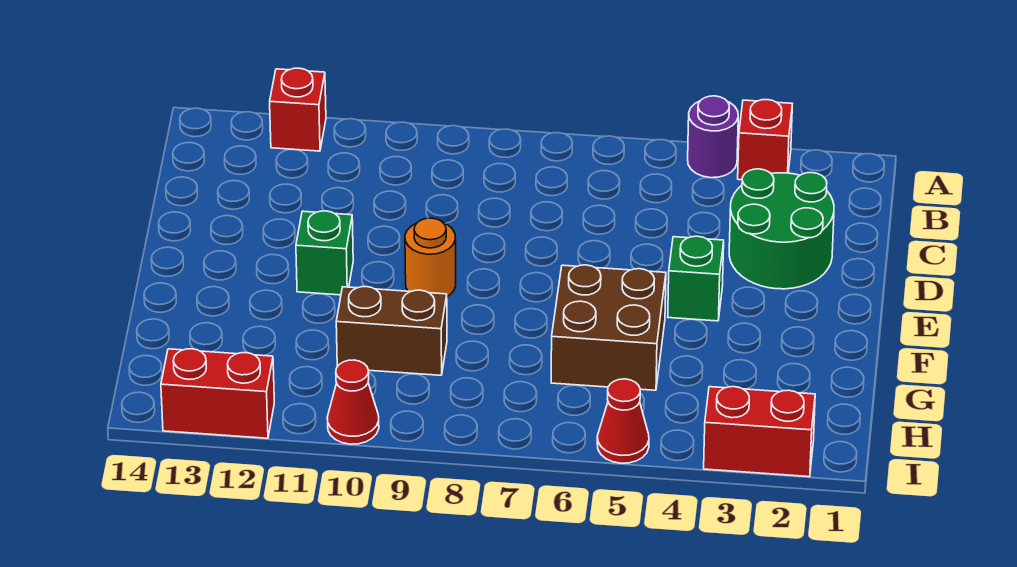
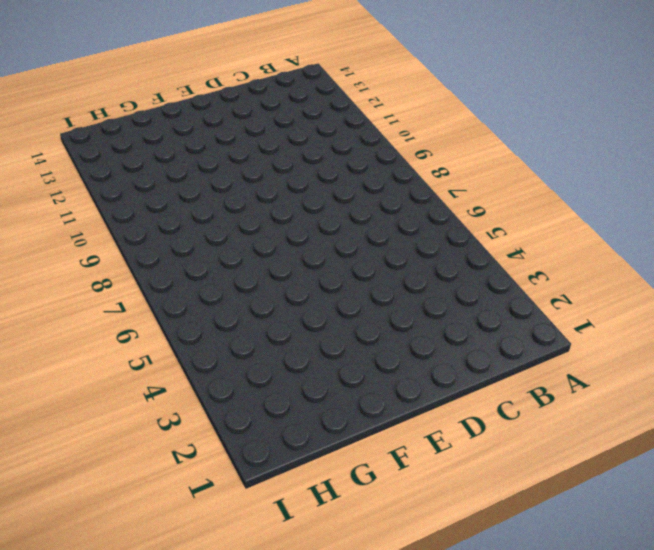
none -> red brick A3 level 1
none -> purple round brick A4 level 1
none -> red brick A12 level 1

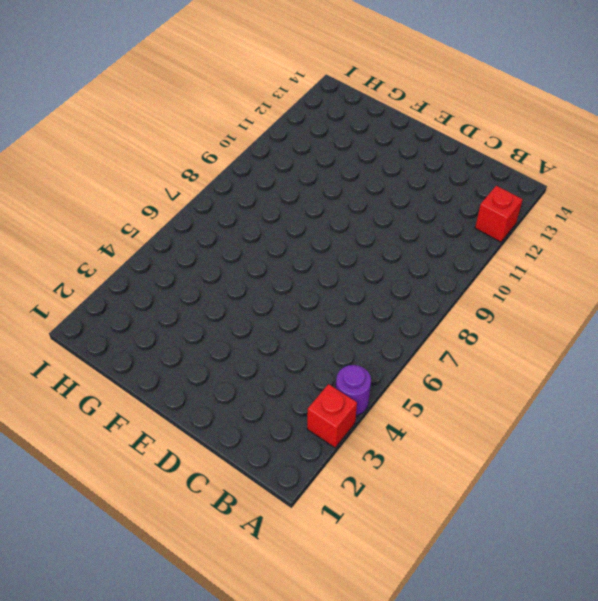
none -> green round brick C2:D3 level 1
none -> green brick E4 level 1
none -> orange round brick E9 level 1

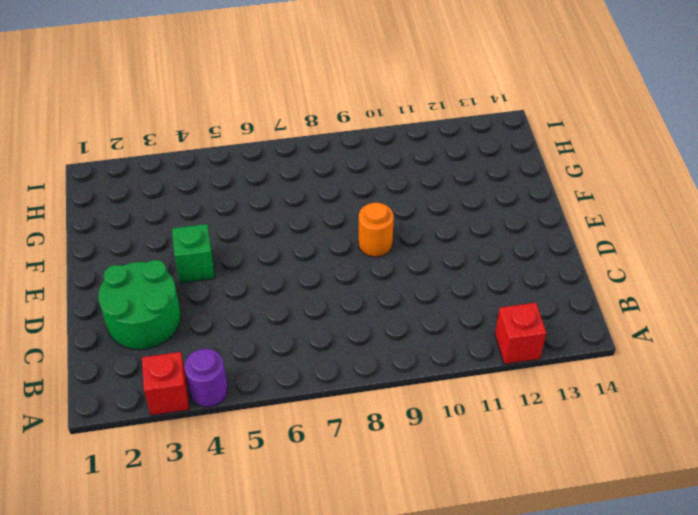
none -> green brick E11 level 1
none -> brown brick F5:G6 level 1
none -> brown brick G9:G10 level 1

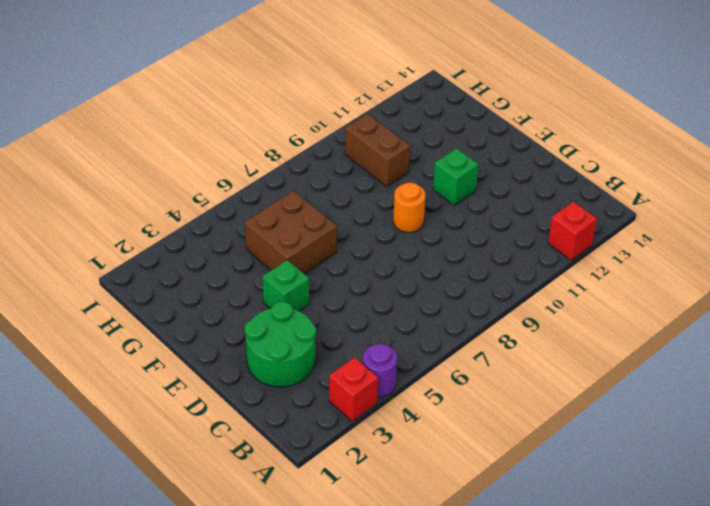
brown brick G10:H10 level 1 -> brown brick G9:G10 level 1
none -> red brick I2:I3 level 1
none -> red cone I5 level 1
none -> red cone I10 level 1

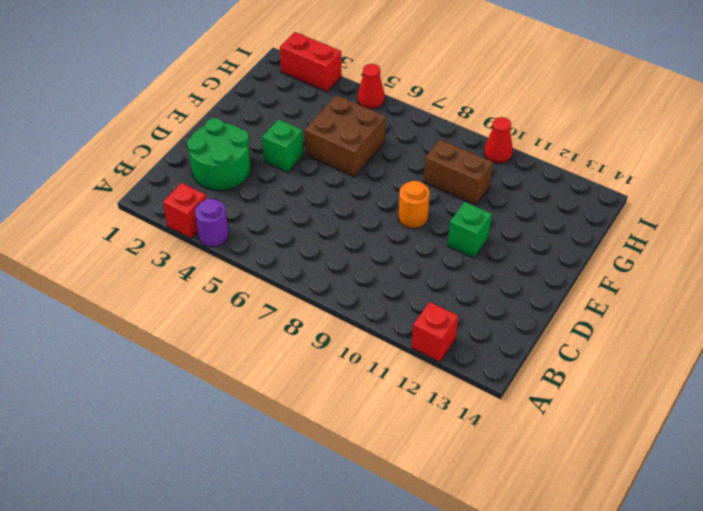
none -> red brick I12:I13 level 1

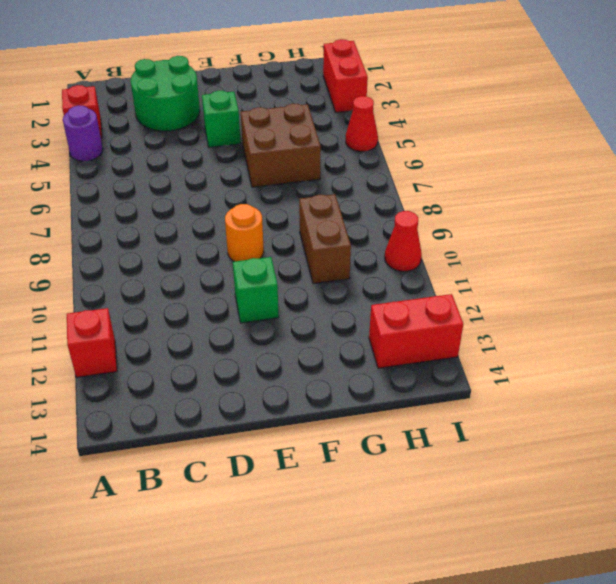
red brick H13:I13 level 1 -> red brick I12:I13 level 1

